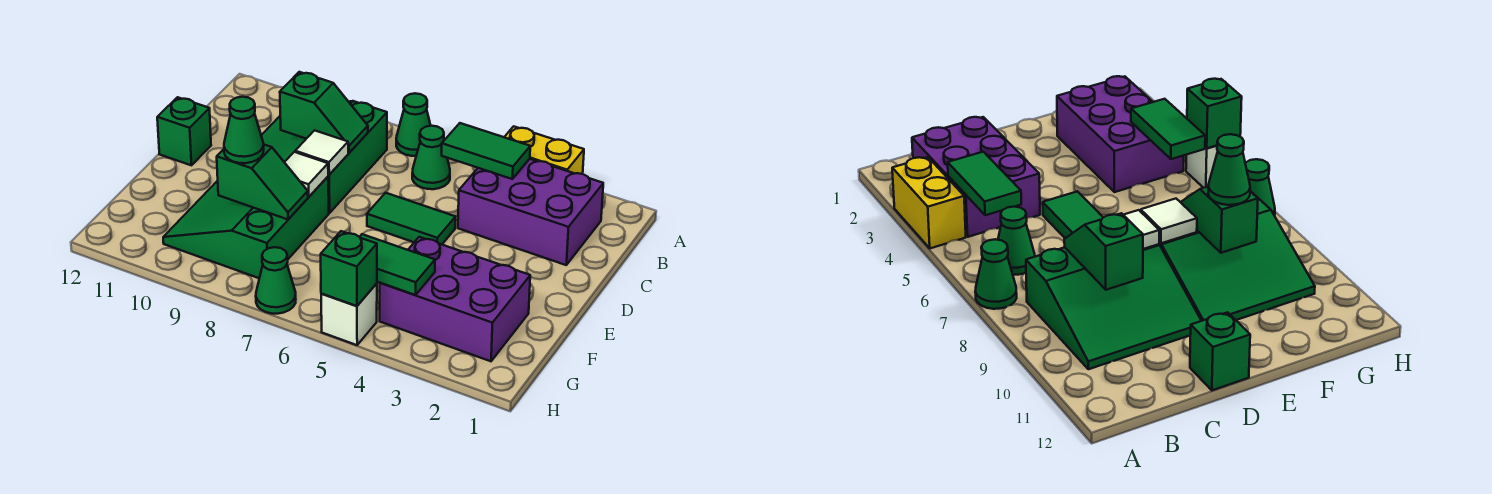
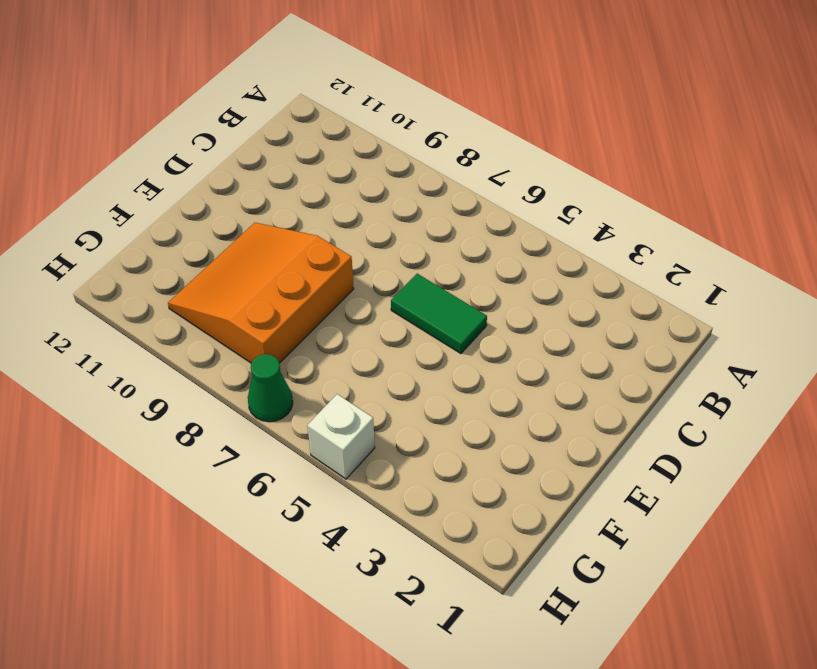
orange slope E8:G10 level 1 top 8 -> green slope E8:G10 level 1 top 8
none -> yellow brick A3:A4 level 1
none -> green cone A7 level 1
none -> purple brick B2:C4 level 1

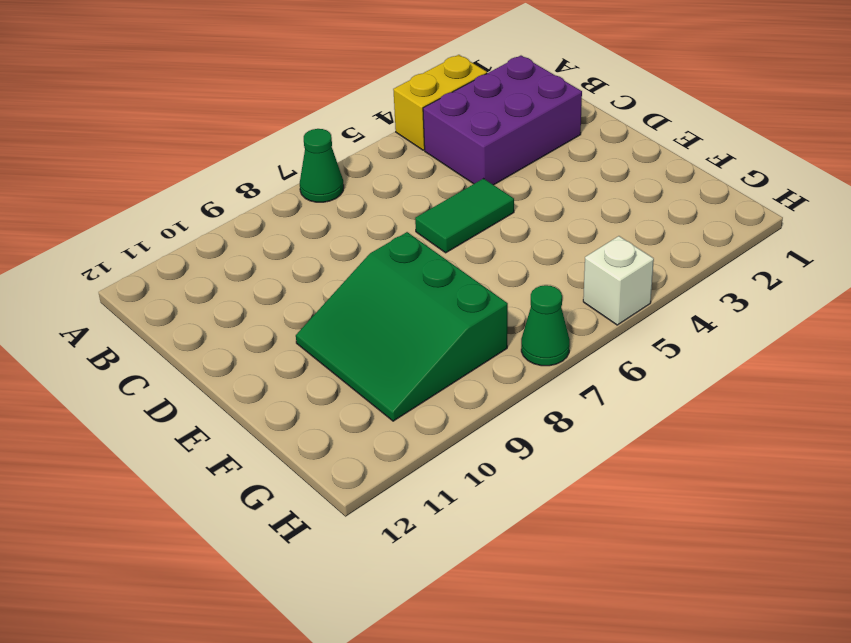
none -> green cone B6 level 1
none -> green slope B8:D10 level 1 top 8
none -> green brick D12 level 1

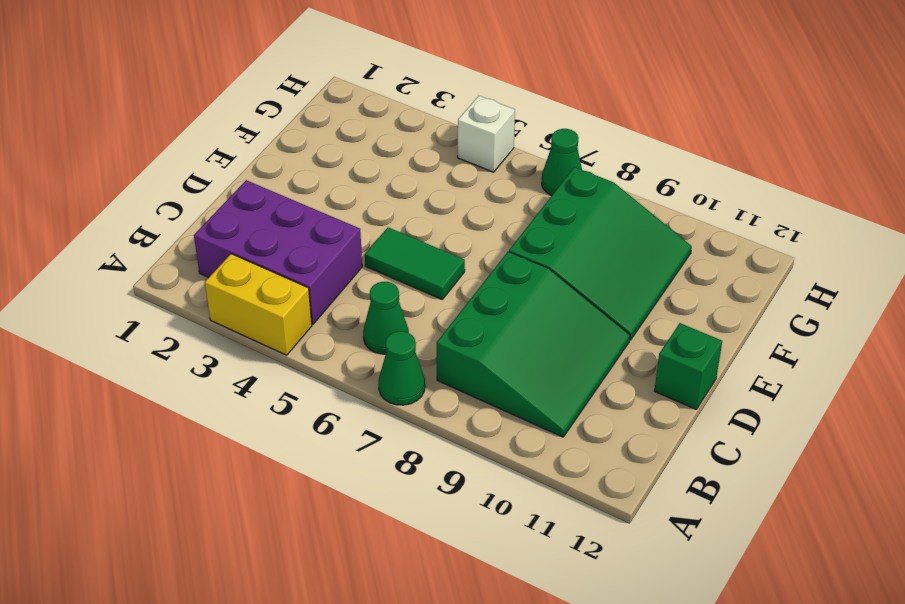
none -> purple brick F2:G4 level 1
none -> green tile B4:B5 level 2
none -> green slope C8:C9 level 2 top 9

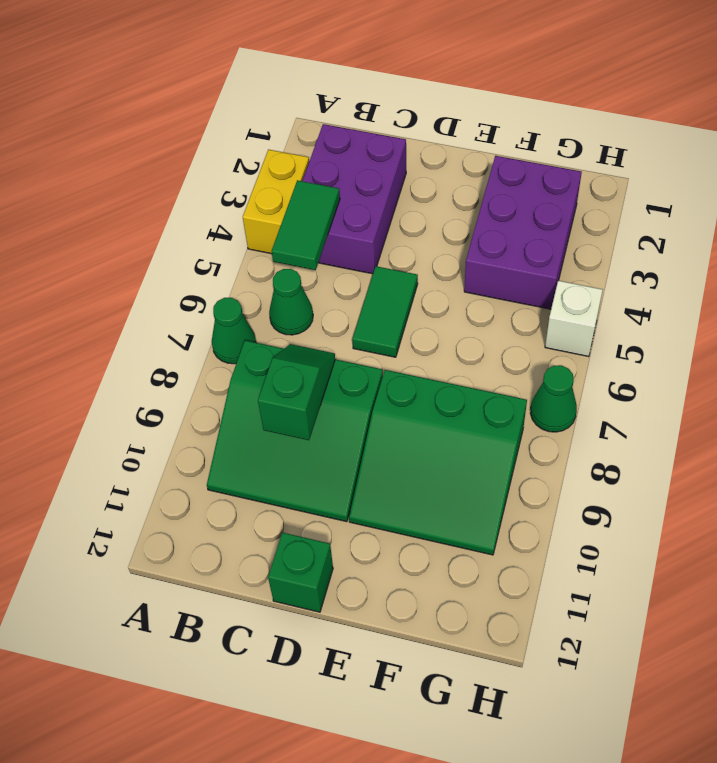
none -> white tile D8 level 2
none -> white tile E8 level 2
none -> green slope F8:F9 level 2 top 9

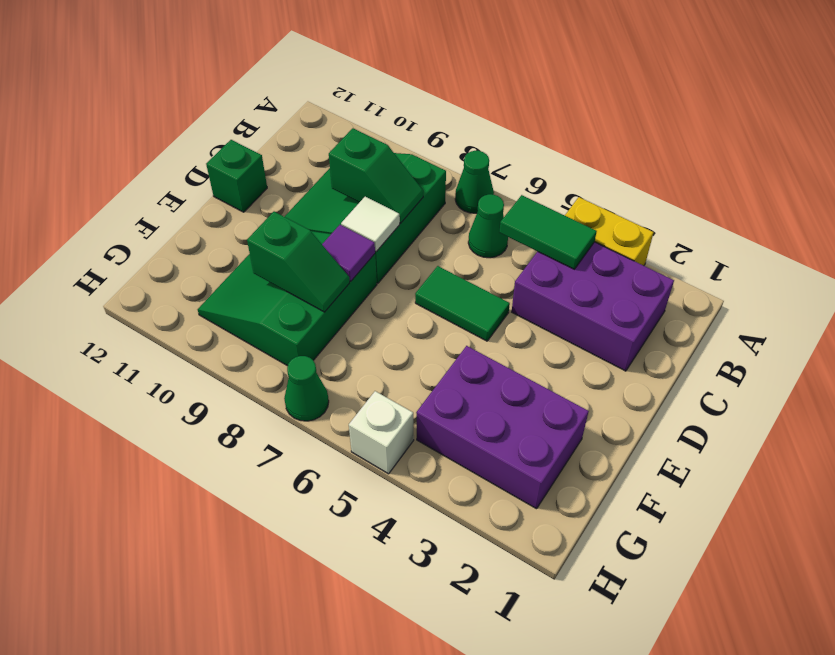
purple tile E8 level 2 -> white tile E8 level 2
none -> green tile G4:G5 level 2
none -> green brick H5 level 2
none -> green cone F9 level 3

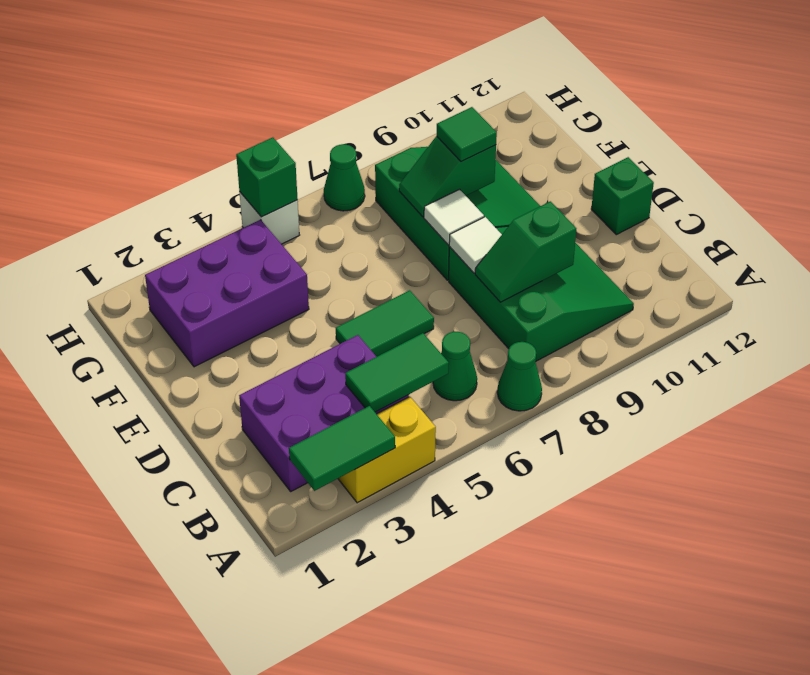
green tile A2:A3 level 2 -> green tile G4:G5 level 2
green tile F9 level 3 -> green cone F9 level 3

